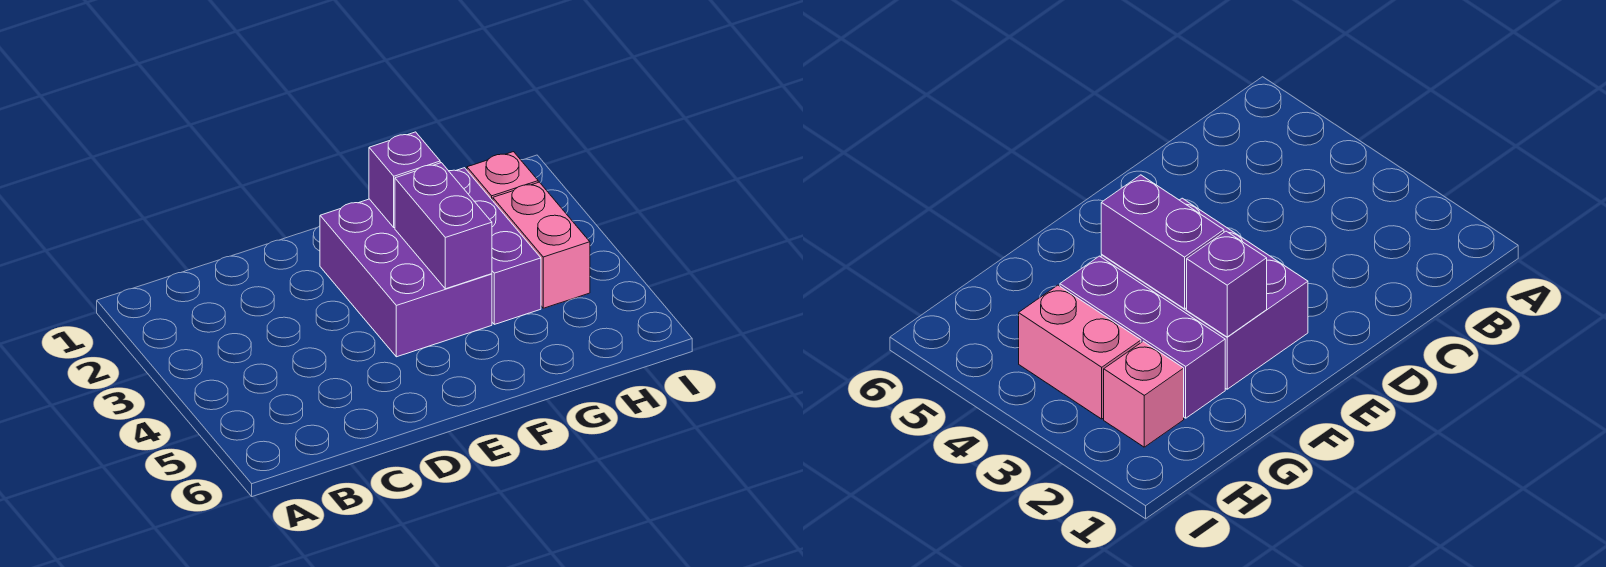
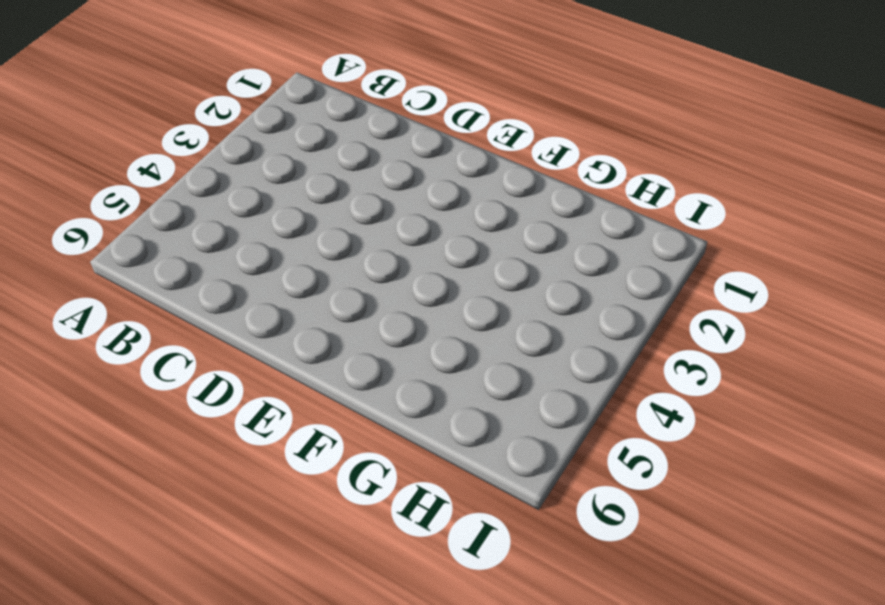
none -> purple brick E2:F4 level 1
none -> purple brick G2:G4 level 1

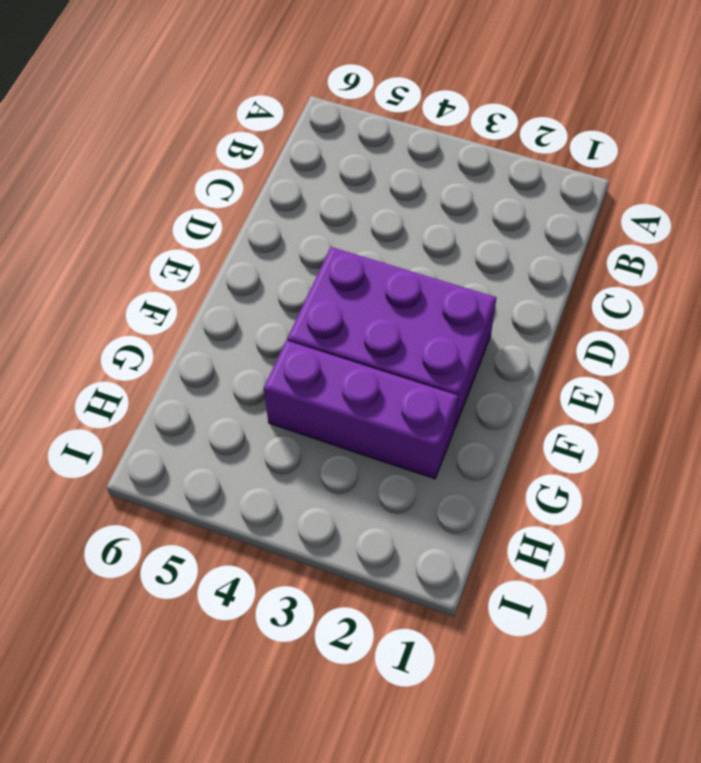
none -> pink brick H2 level 1
none -> pink brick H3:H4 level 1

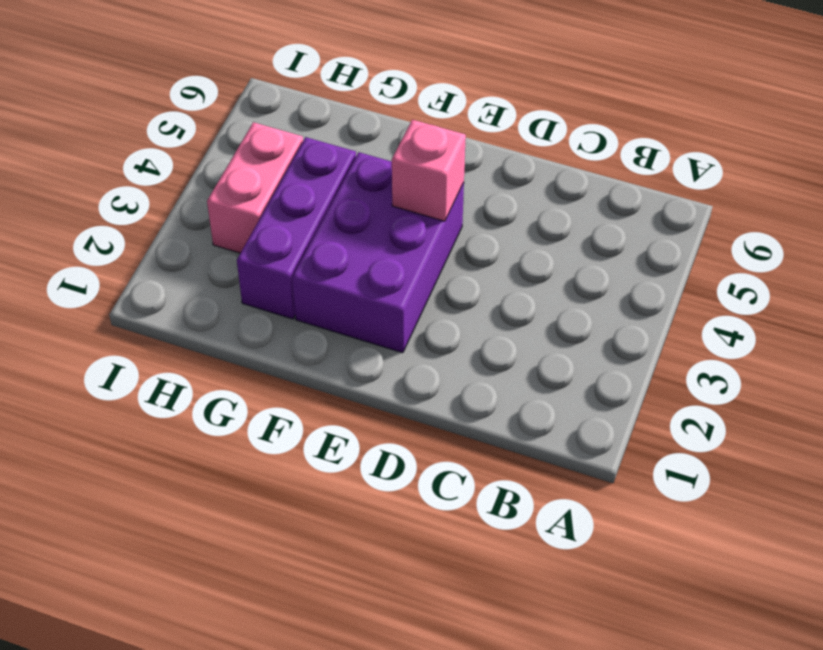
pink brick E4 level 2 -> pink brick H2 level 1
none -> purple brick F2 level 2
none -> purple brick F3:F4 level 2

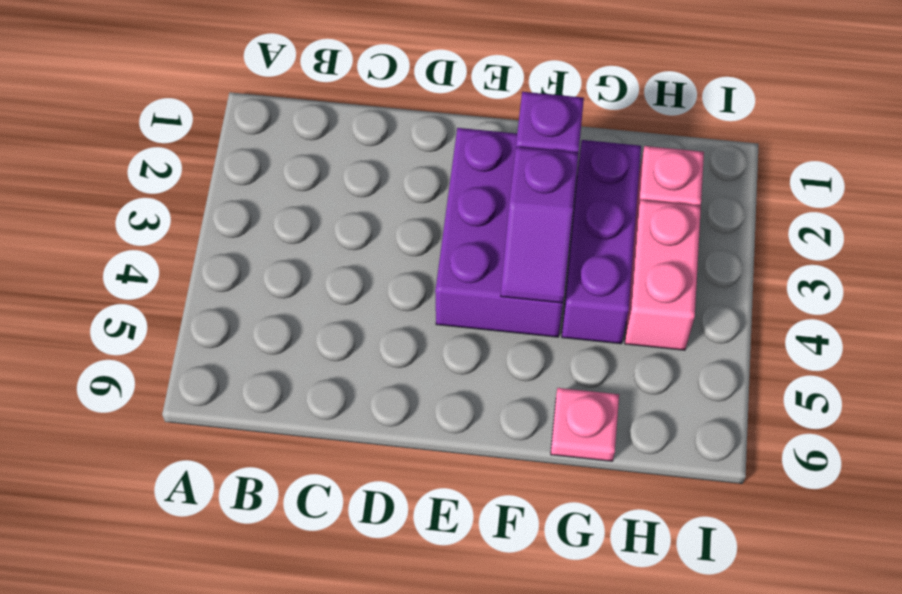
purple slope F3:F4 level 2 top 3 -> purple brick F3:F4 level 2
pink plate G6 level 1 -> none

